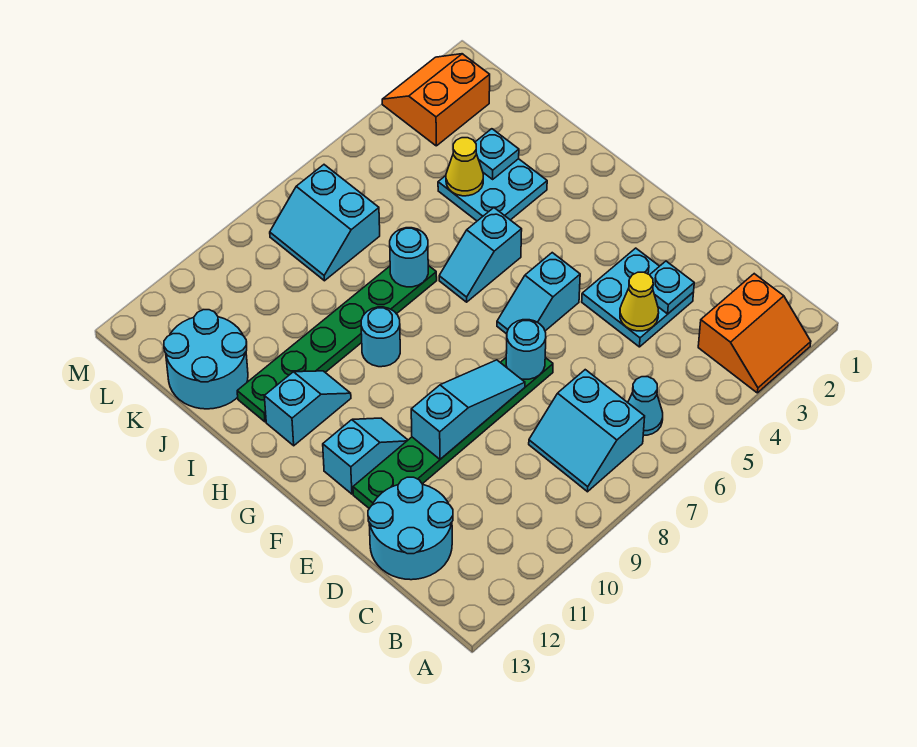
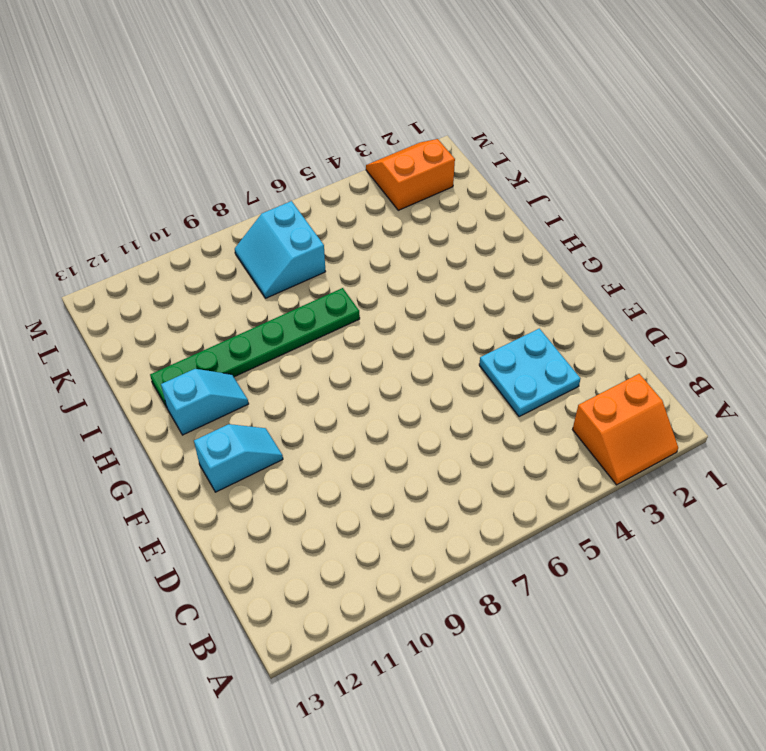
none -> cyan cone B6 level 1
none -> cyan slope B7:C8 level 1 top 7
none -> cyan round brick C12:D13 level 1

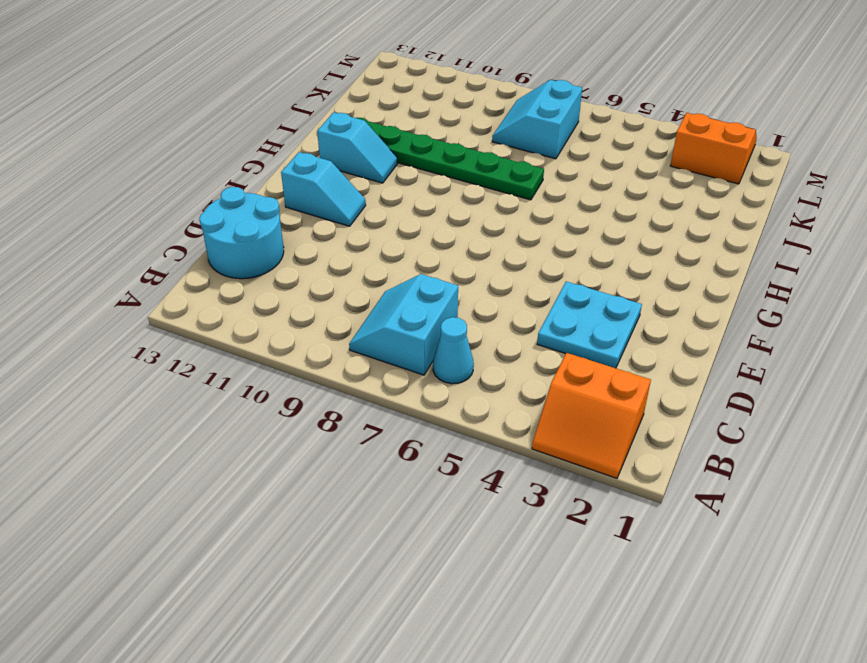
none -> green plate E7:E12 level 1
none -> cyan slope F5:F6 level 1 top 5
none -> cyan slope H5:H6 level 1 top 5

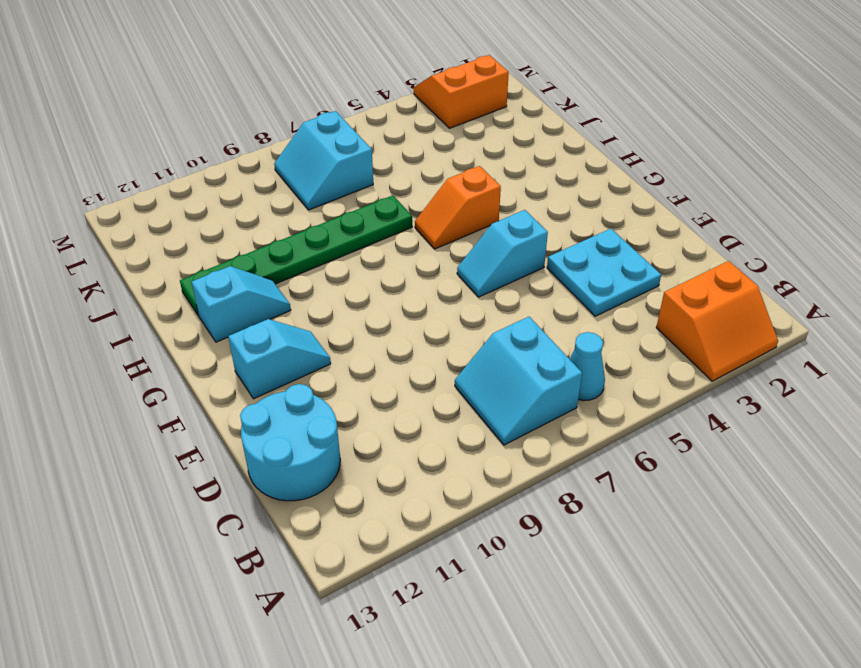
orange slope H5:H6 level 1 top 5 -> cyan slope H5:H6 level 1 top 5
none -> green plate E7:E12 level 1
none -> cyan round brick H9 level 1
none -> cyan plate I3:J4 level 1

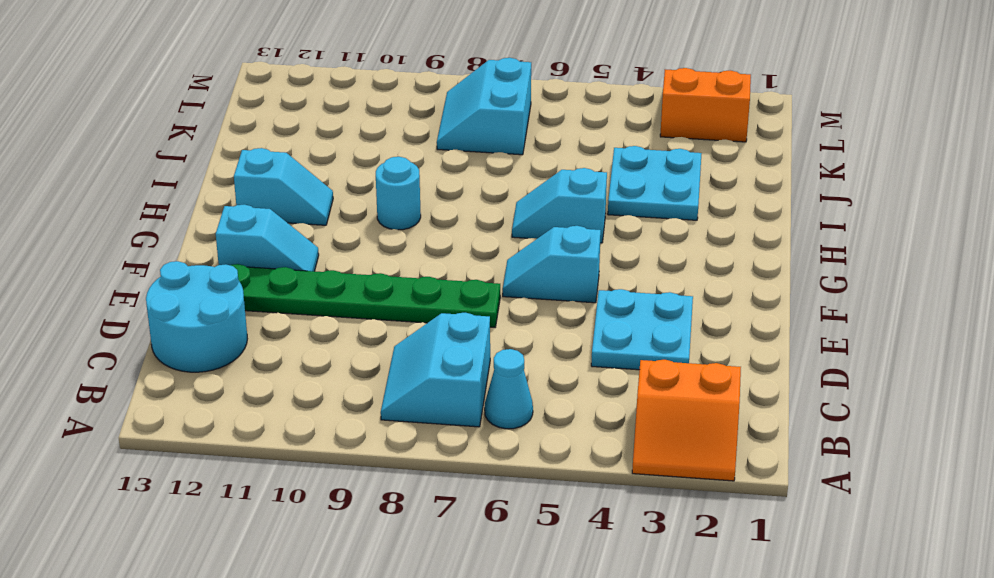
none -> green plate I7:I12 level 1
none -> cyan round brick J12:K13 level 1
none -> cyan plate D3 level 2

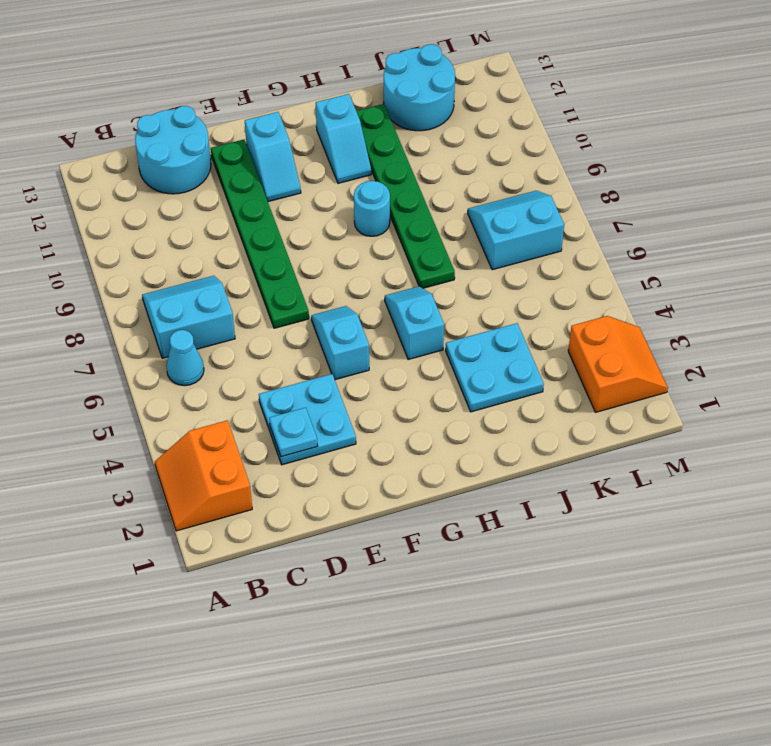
none -> yellow cone D4 level 2
none -> cyan round brick E7 level 2
none -> cyan slope E8:E10 level 2 top 10

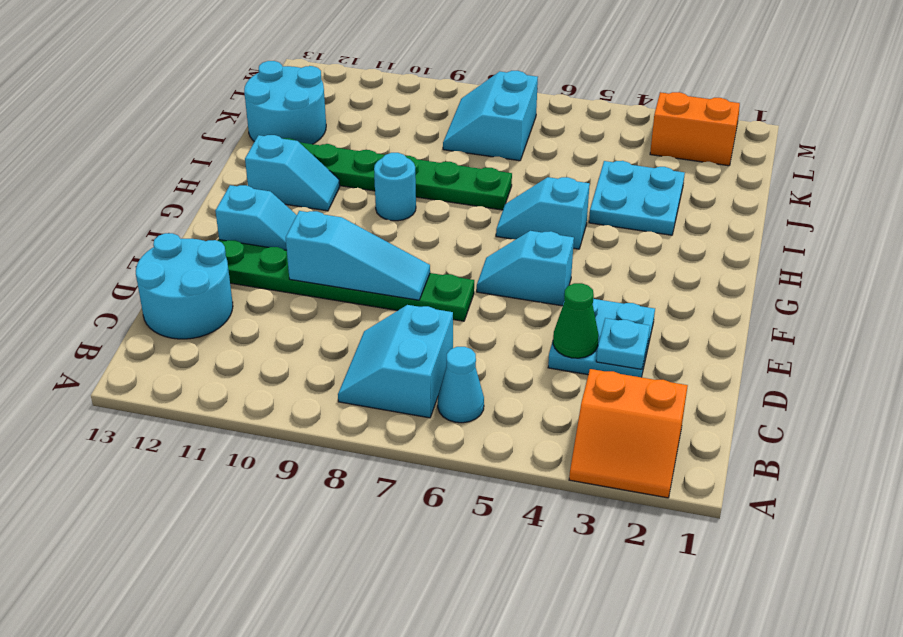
green cone D4 level 2 -> yellow cone D4 level 2
none -> cyan round brick E7 level 2
none -> cyan round brick I7 level 2
none -> cyan plate J3 level 2

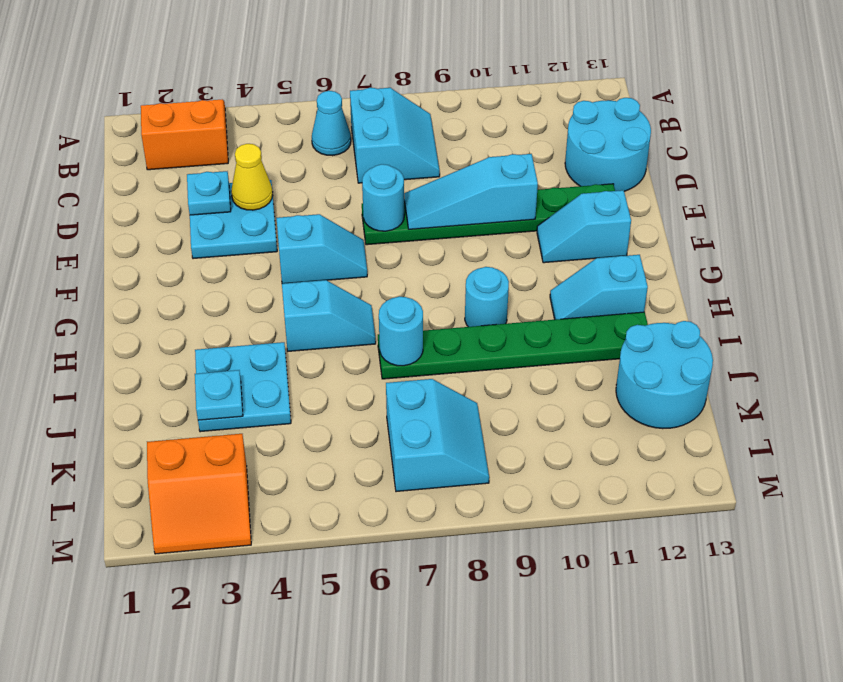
none -> yellow cone J4 level 2

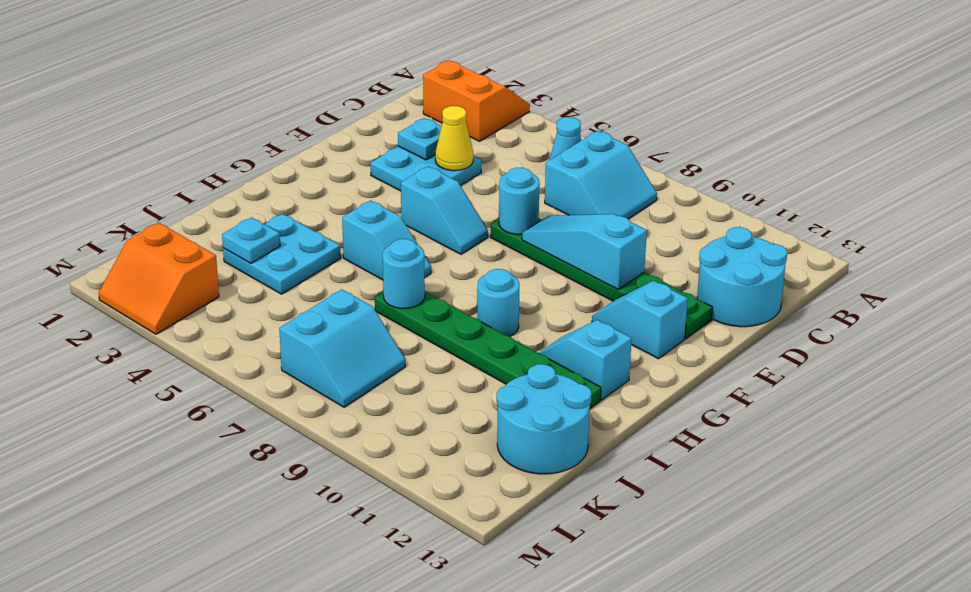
none -> yellow cone J4 level 2

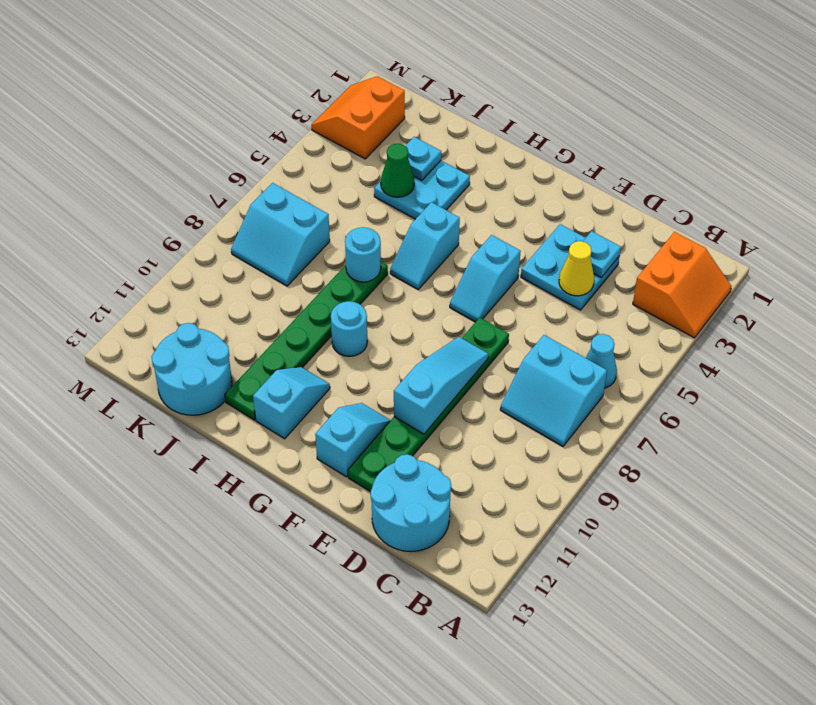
green cone J4 level 2 -> yellow cone J4 level 2
none -> cyan round brick E7 level 2

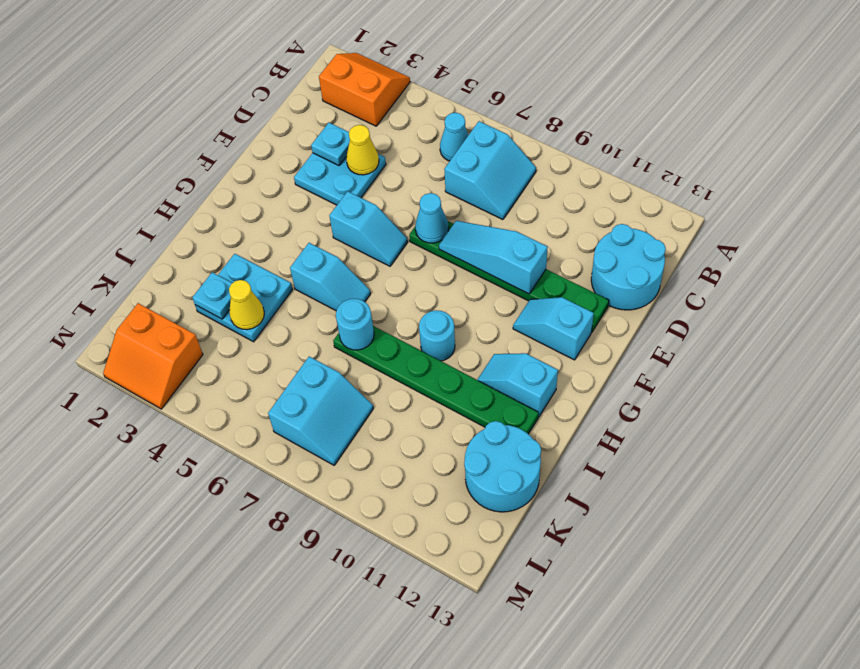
cyan cone E7 level 2 -> cyan round brick E7 level 2

